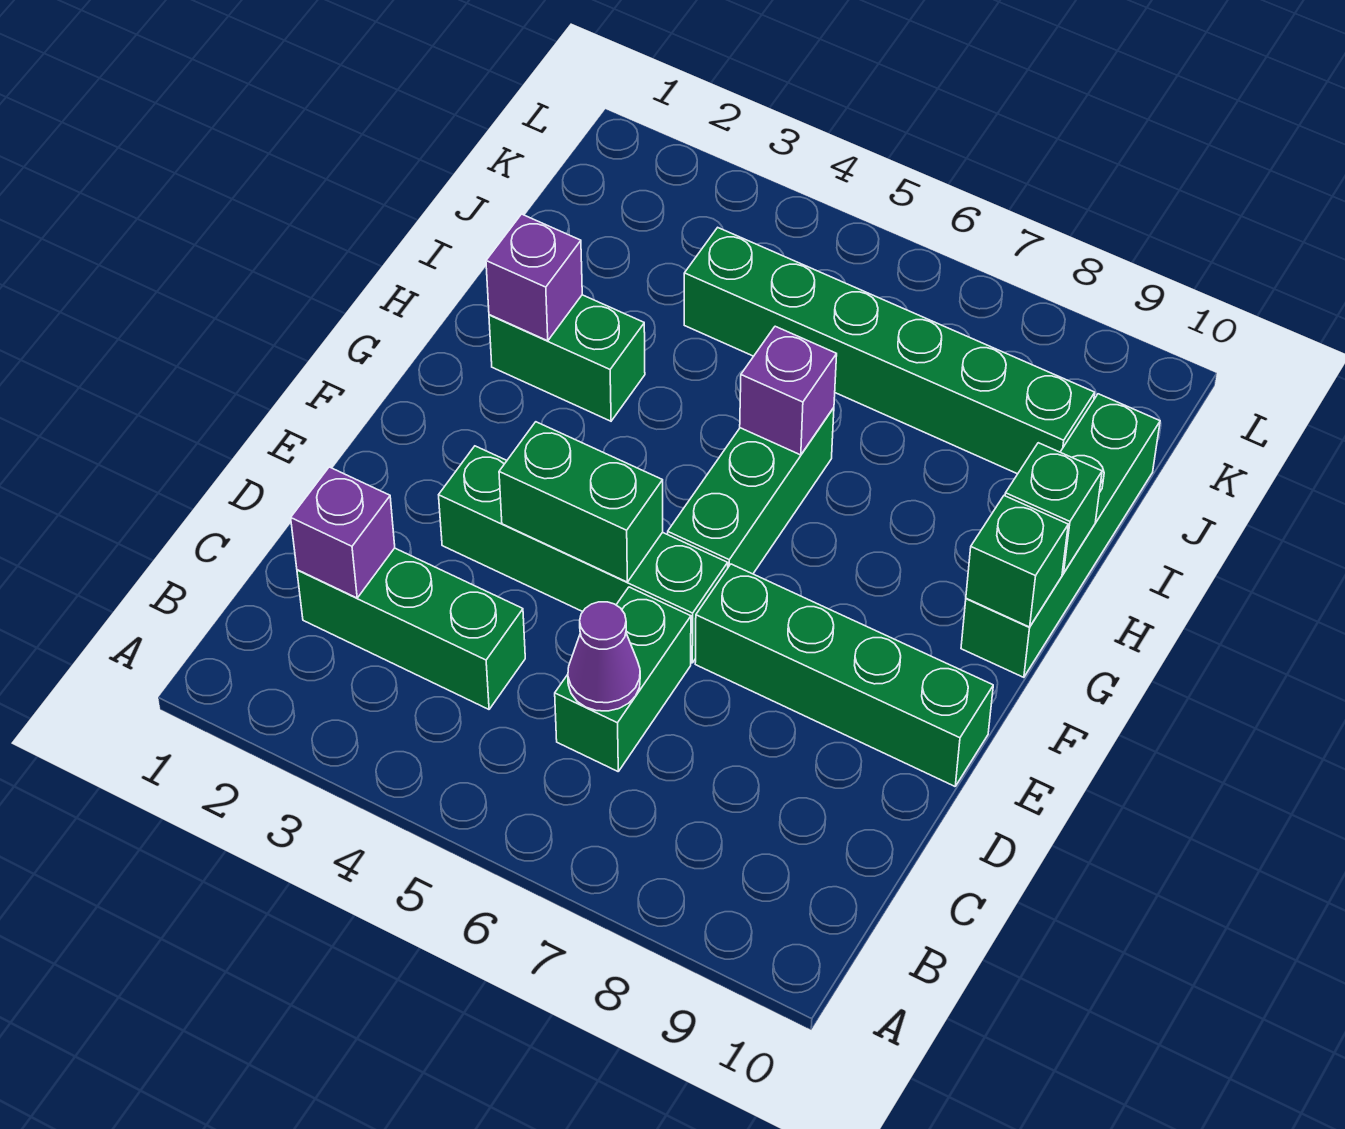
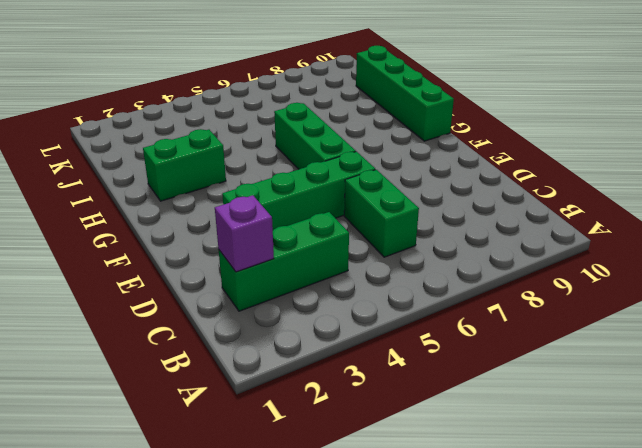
none -> green brick E7:E10 level 1
none -> green brick J4:J9 level 1
none -> purple cone C6 level 2

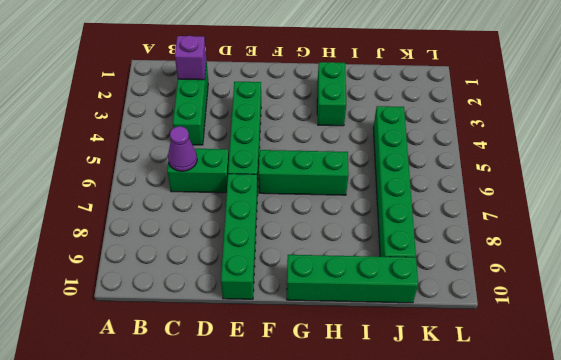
none -> green brick E4:E5 level 2
none -> green brick G10 level 2
none -> purple brick H2 level 2

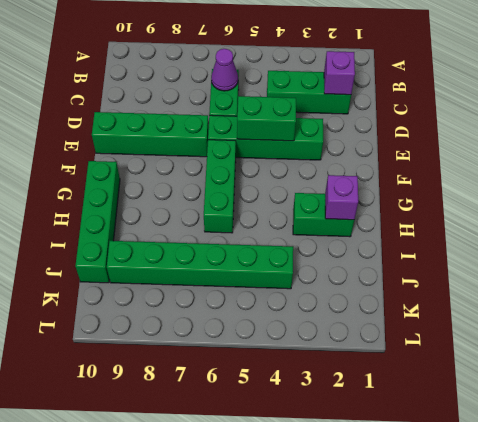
none -> green brick G10 level 2
none -> purple brick H6 level 2
none -> green brick H10 level 2

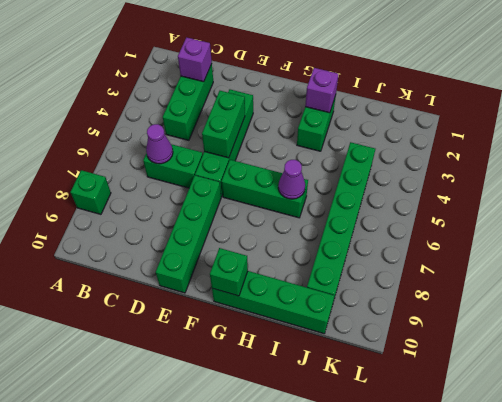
green brick A8 level 1 -> green brick H10 level 2
purple cone H6 level 2 -> purple brick H6 level 2

